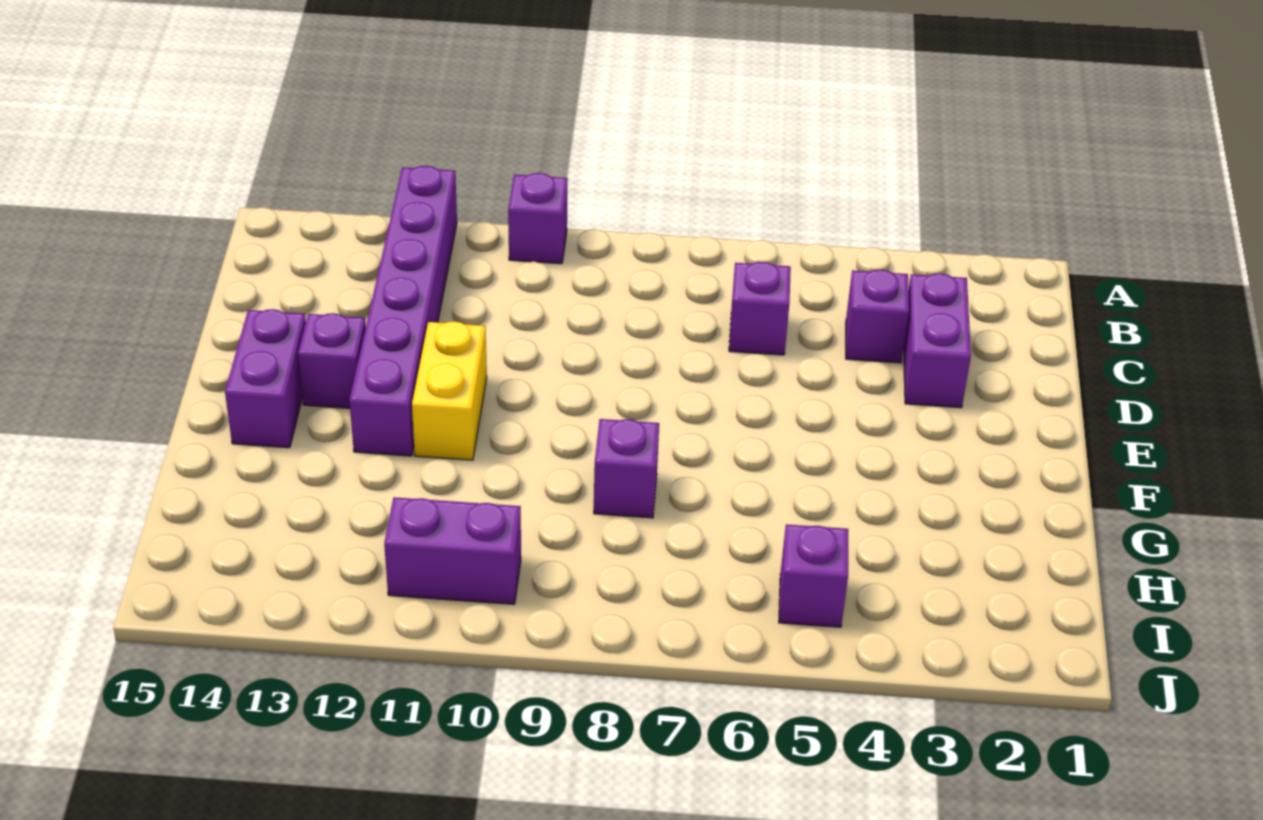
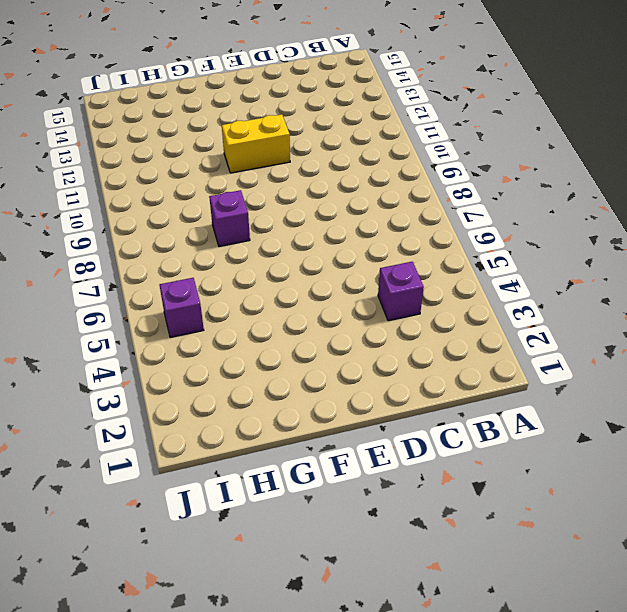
none -> purple brick A10 level 1
none -> purple brick A12:F12 level 1

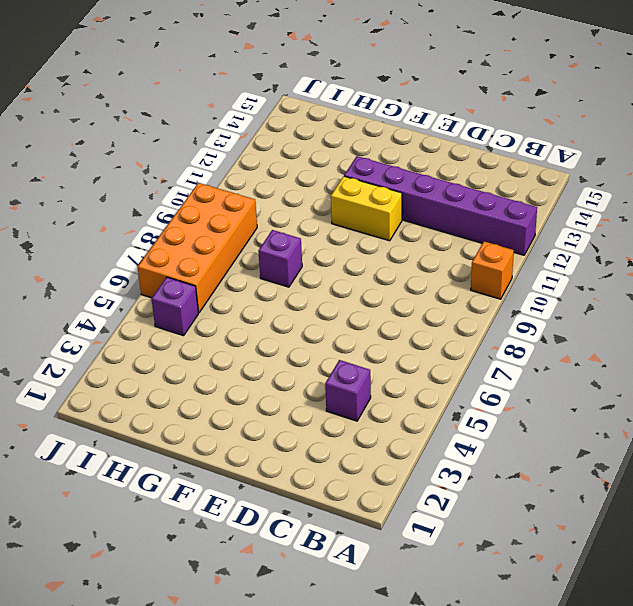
orange brick A10 level 1 -> purple brick A10 level 1
orange brick I6:J9 level 1 -> none
none -> purple brick C3:D3 level 1
none -> purple brick C6 level 1

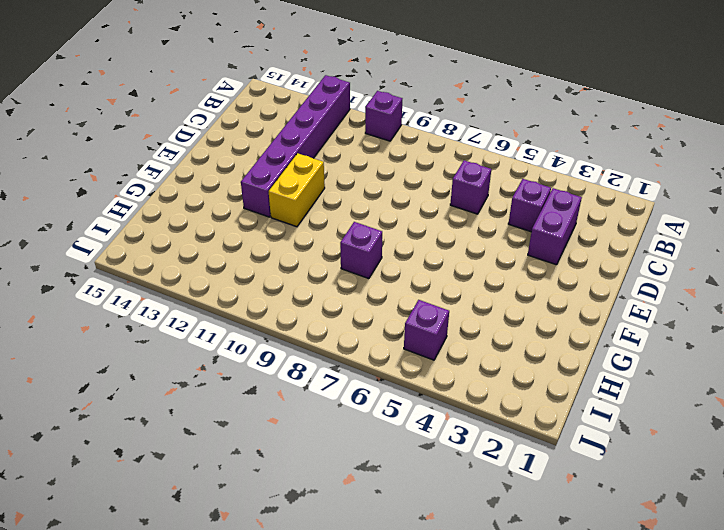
none -> purple brick E13 level 1
none -> purple brick E14:F14 level 1

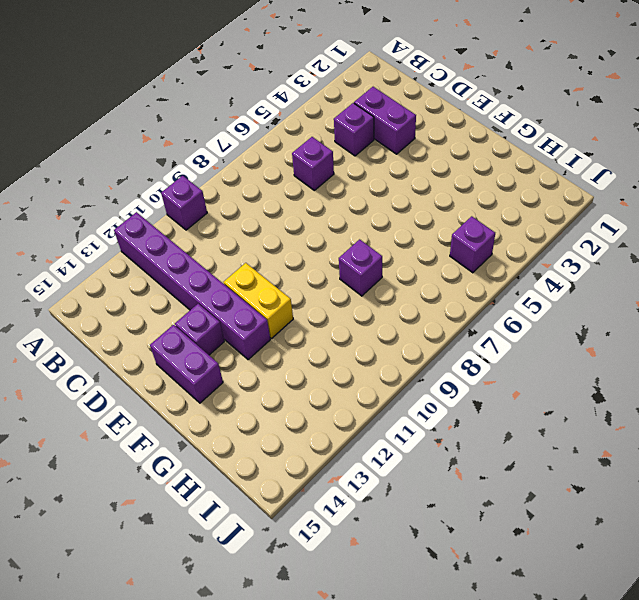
none -> purple brick I10:I11 level 1

